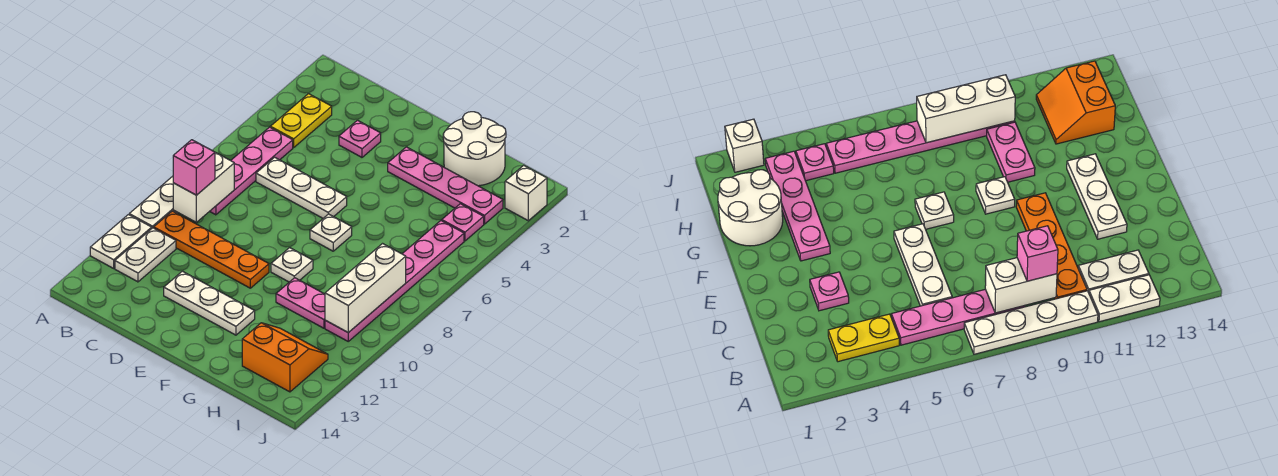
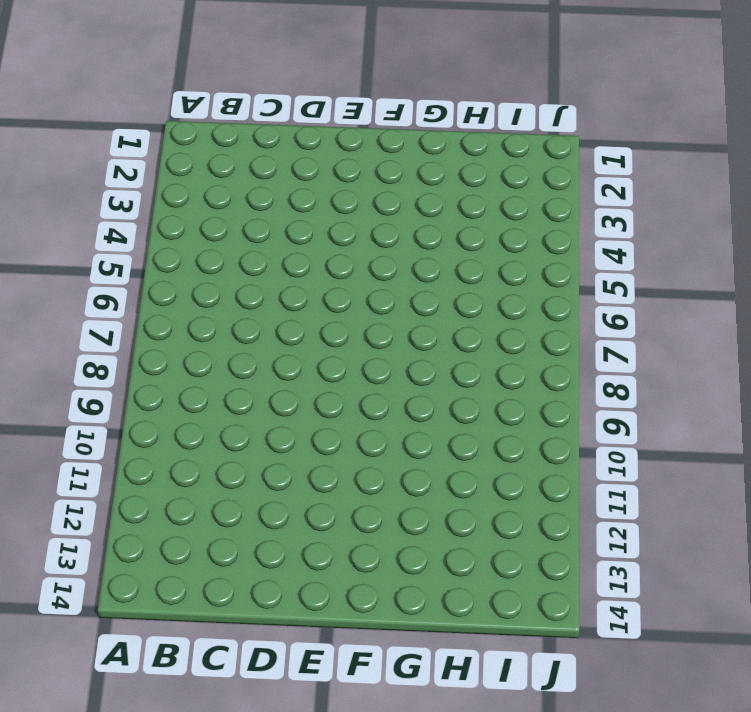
none -> white plate A7:A10 level 1
none -> white plate A11:A12 level 1
none -> yellow plate B3:B4 level 1

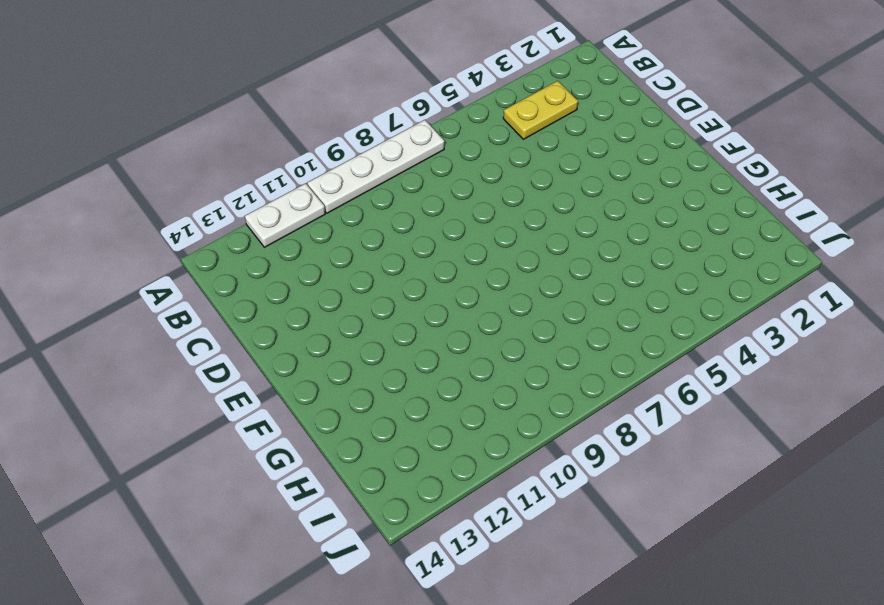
none -> pink plate B5:B8 level 1
none -> orange plate B10:E10 level 1
none -> white plate B11:B12 level 1

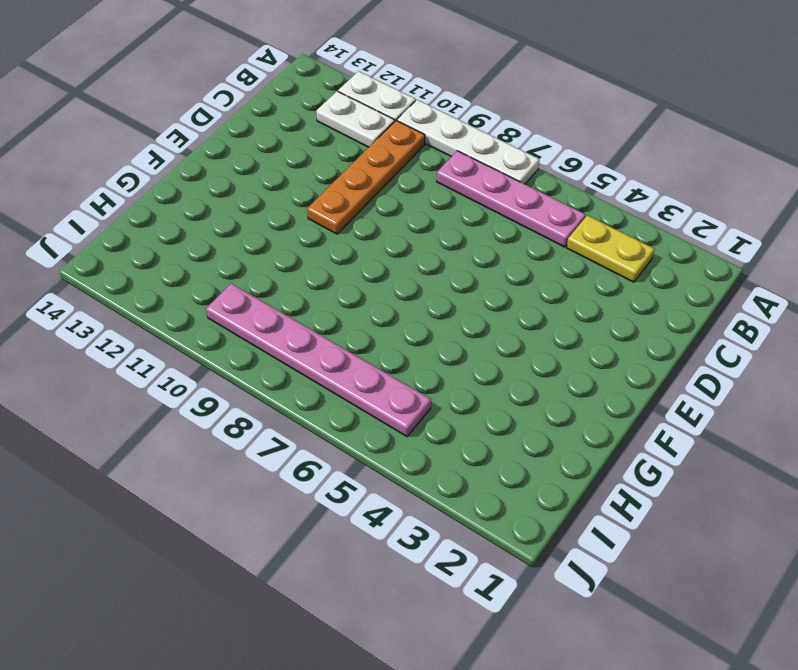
none -> white plate C6:E6 level 1
none -> pink plate D3 level 1
none -> white plate D12:F12 level 1

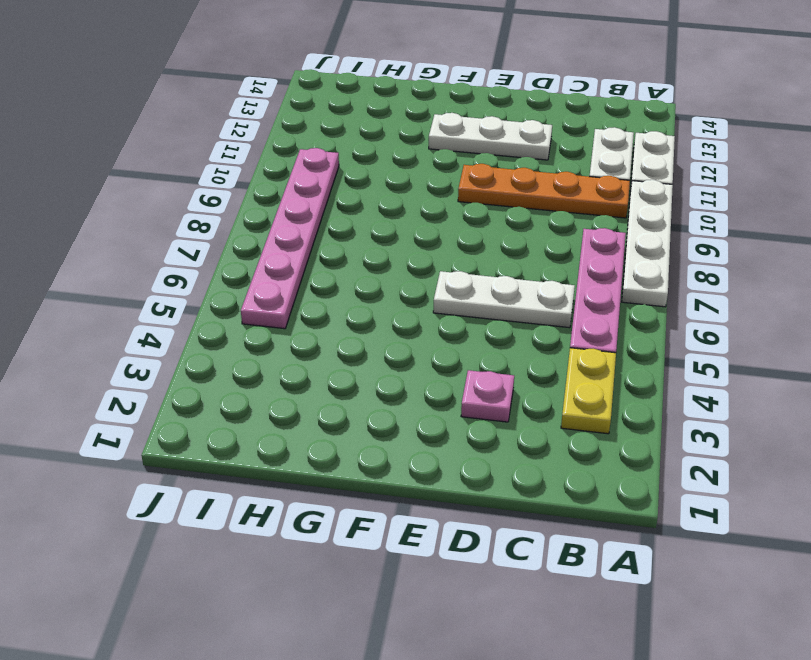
none -> pink plate F3:I3 level 1
none -> white plate F7 level 1
none -> white plate F9 level 1

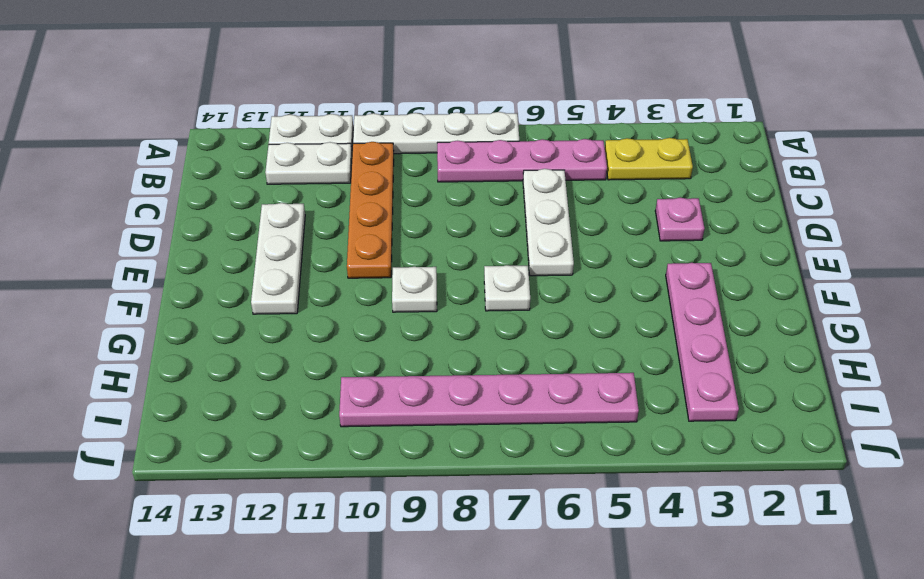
none -> white round brick G1:H2 level 1
none -> pink plate G10:H10 level 1
none -> orange slope H12:I13 level 1 top 13

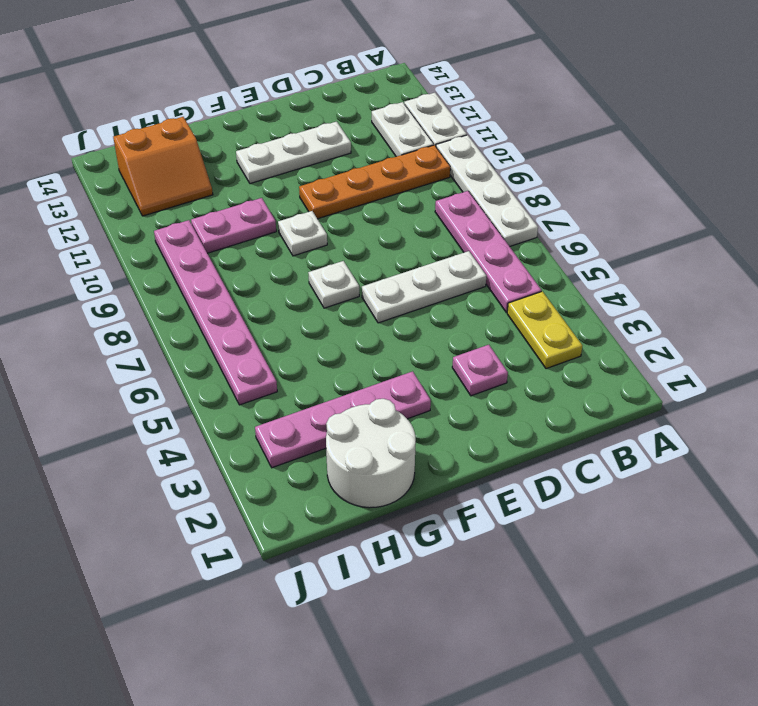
none -> pink plate I4 level 1
none -> white brick J2 level 1
none -> white brick B8:B9 level 2

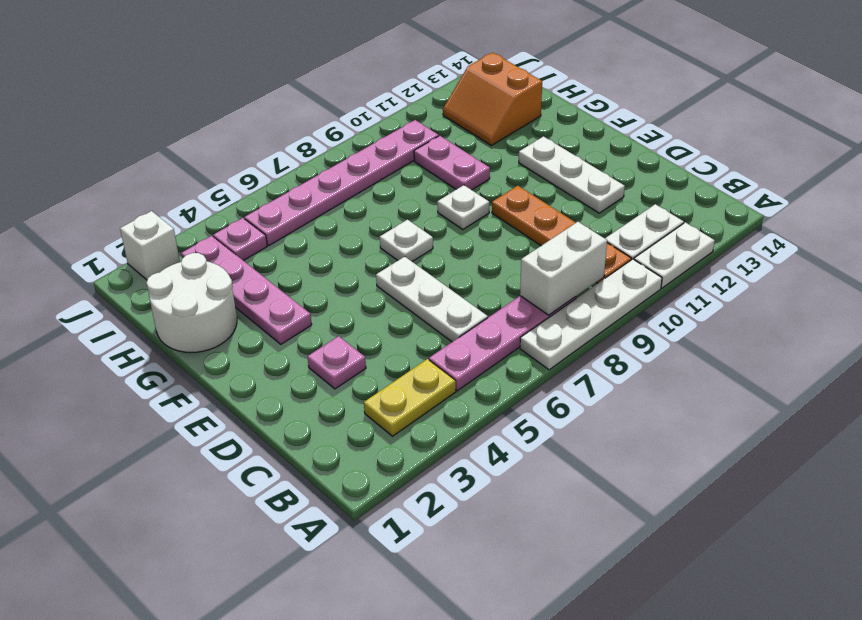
none -> white brick I8:I10 level 2
none -> pink brick B9 level 3

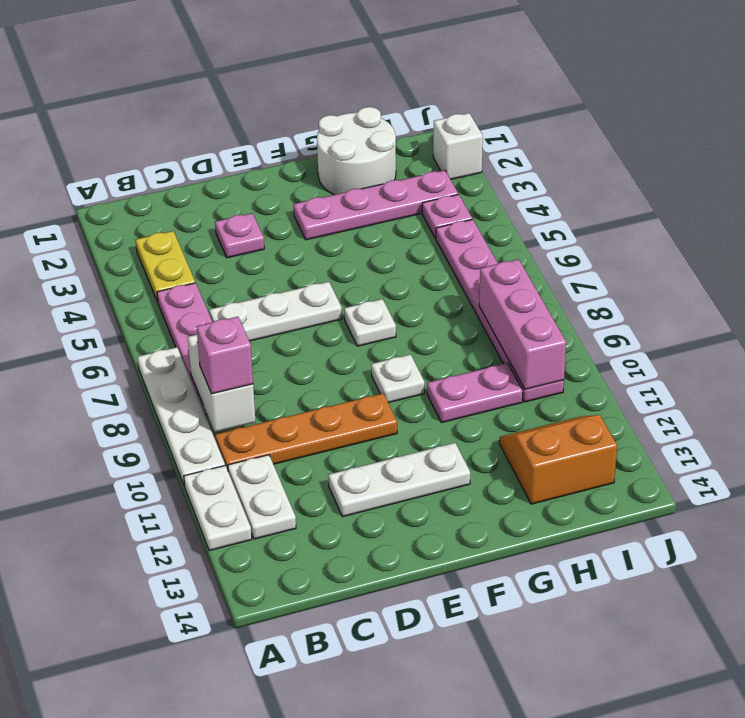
pink brick I8:I10 level 2 -> white brick I8:I10 level 2

